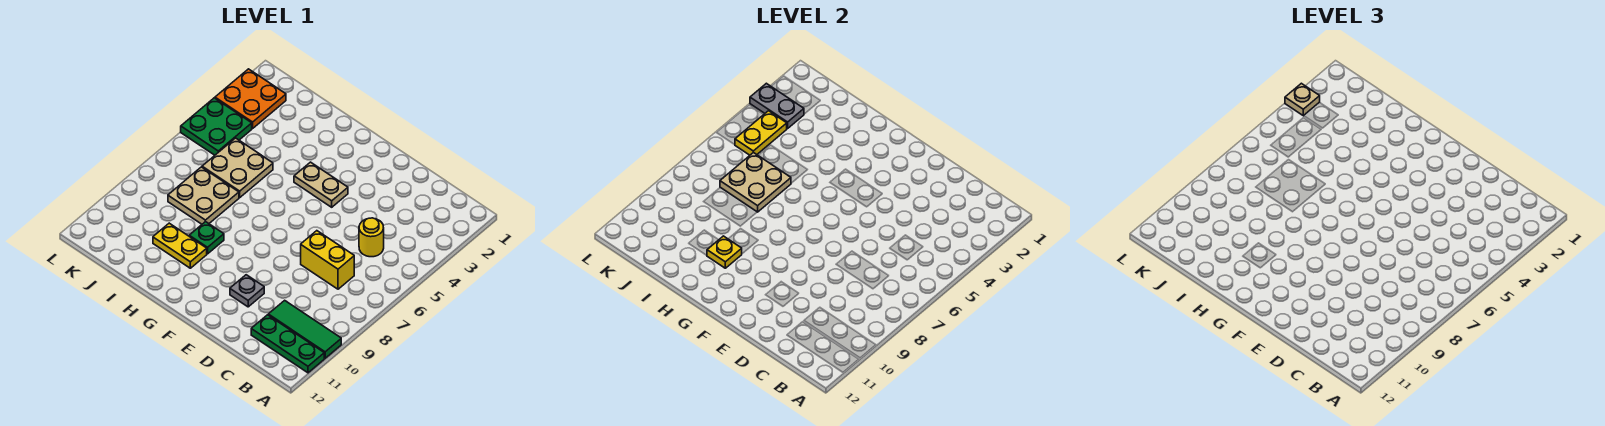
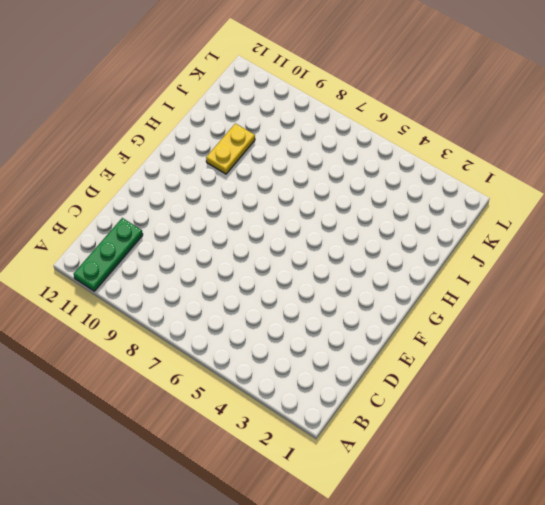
none -> green tile A10:C10 level 1
none -> yellow round brick C5 level 1
none -> yellow brick C7:D7 level 1

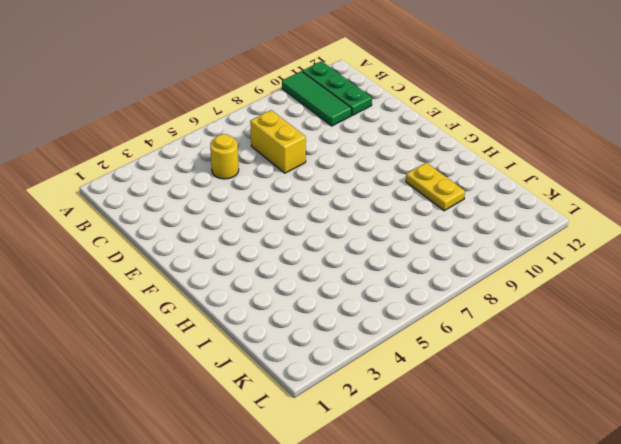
none -> grey plate E10 level 1
none -> tan plate F4:G4 level 1
none -> green plate H9 level 1

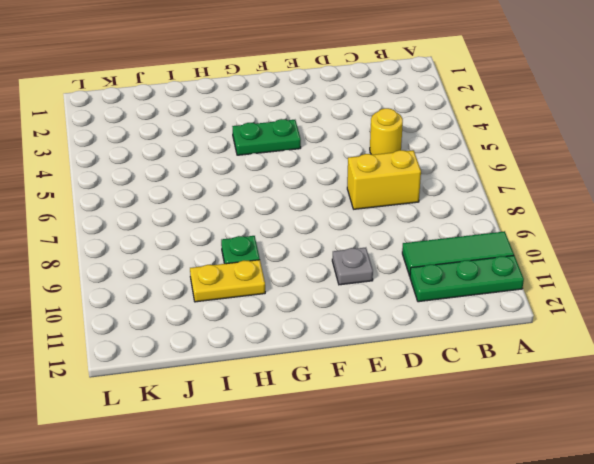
green plate F4:G4 level 1 -> tan plate F4:G4 level 1
none -> tan plate I5:J6 level 1
none -> tan plate I7:J8 level 1
none -> orange plate K2:L3 level 1

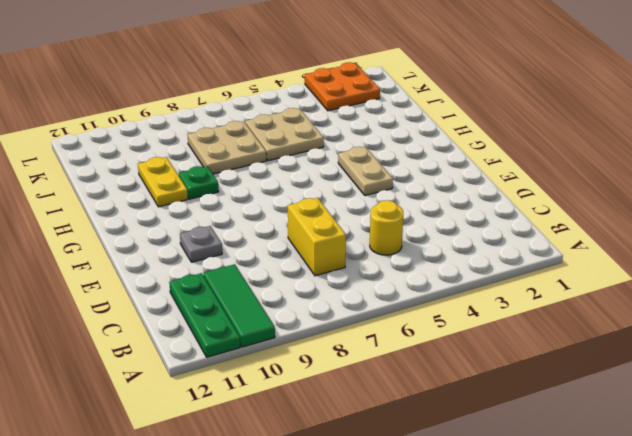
none -> green plate K4:L5 level 1
none -> yellow plate H10 level 2
none -> tan plate I6:J7 level 2

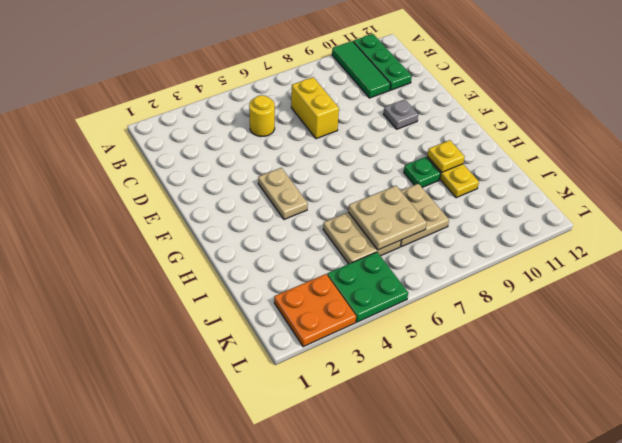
none -> grey plate K3:L3 level 2
none -> yellow plate K4:K5 level 2
none -> tan plate L3 level 3

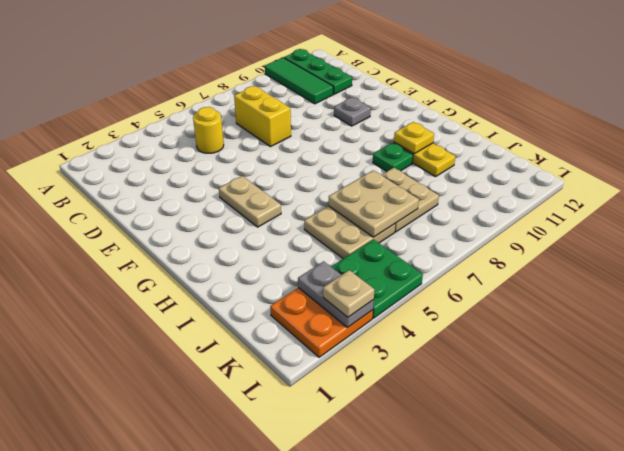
none -> yellow plate K4:K5 level 2

